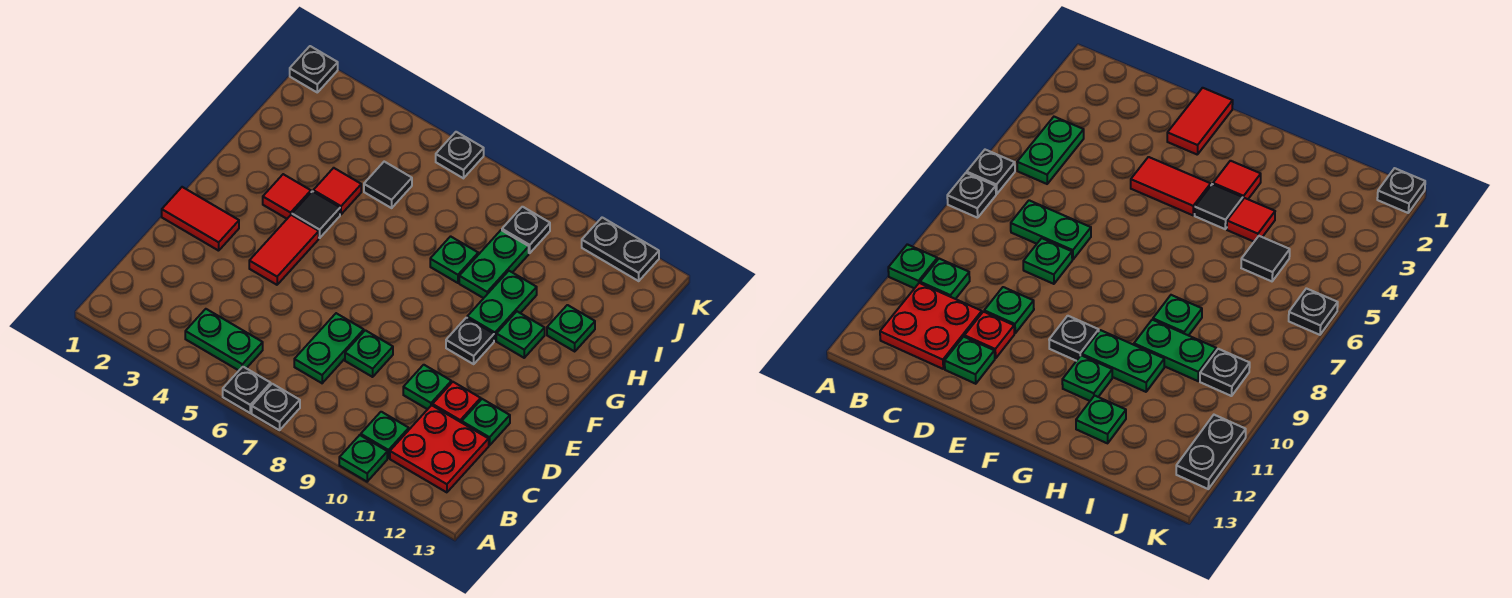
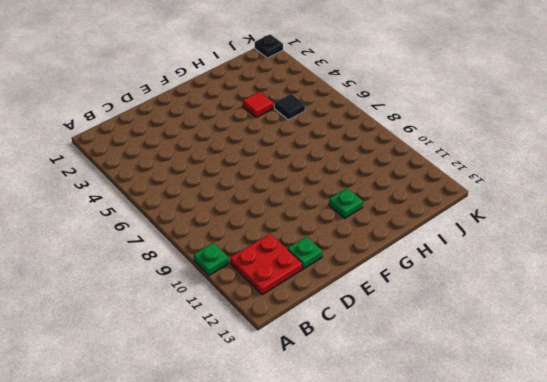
none -> black plate A6 level 1
none -> black plate A7 level 1
none -> green plate B4:B5 level 1

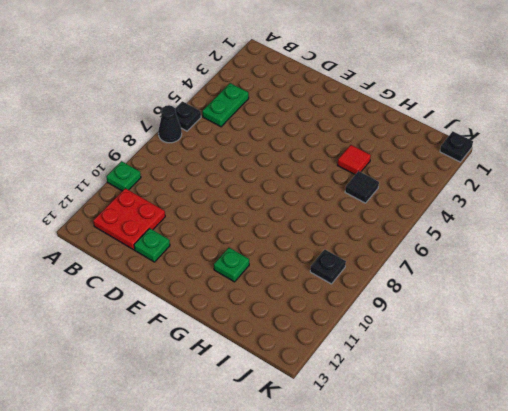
black cone A7 level 1 -> black plate A7 level 1
none -> green plate B10 level 1
none -> green plate C7:D7 level 1
none -> green plate D8 level 1

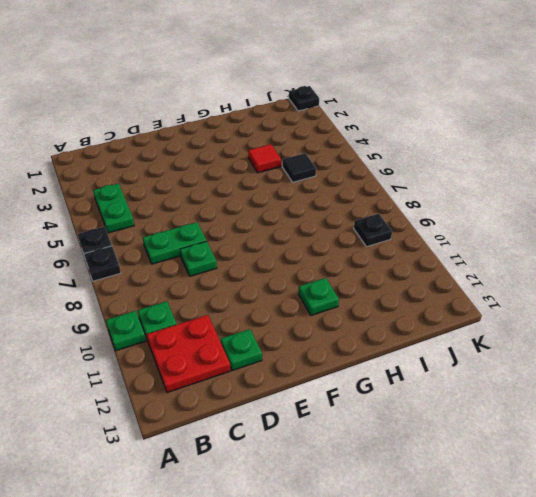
none -> green plate D10 level 1
none -> red plate D11 level 1
none -> red tile E1:E2 level 1

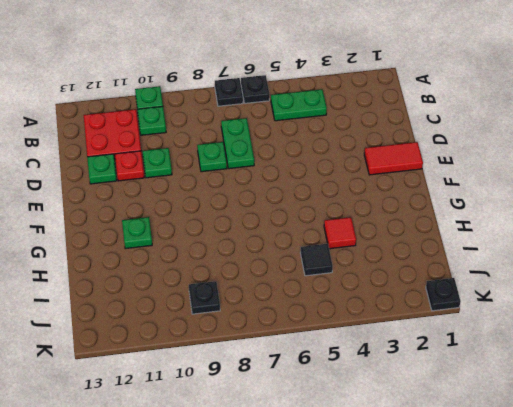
none -> red tile E4:F4 level 1
none -> black plate F10 level 1
none -> red tile G3 level 1

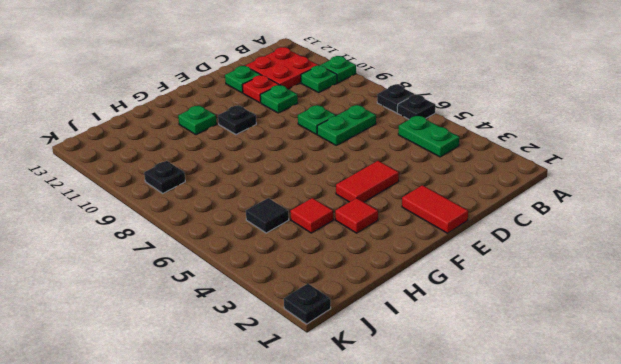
none -> black tile G4 level 1
none -> green plate G10:H10 level 1
none -> green plate H8 level 1

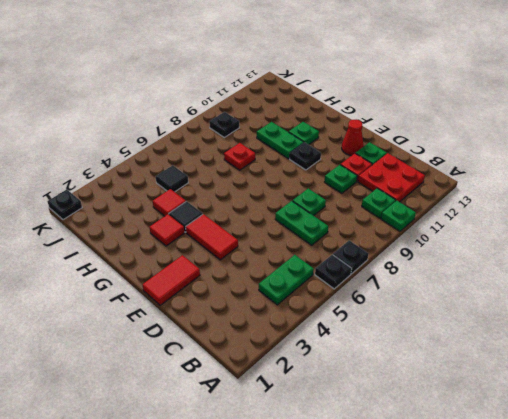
red cone E12 level 1 -> none
red plate H8 level 1 -> green plate H8 level 1
none -> green plate H9:I9 level 1
none -> green plate H12 level 1
none -> black plate K6 level 1

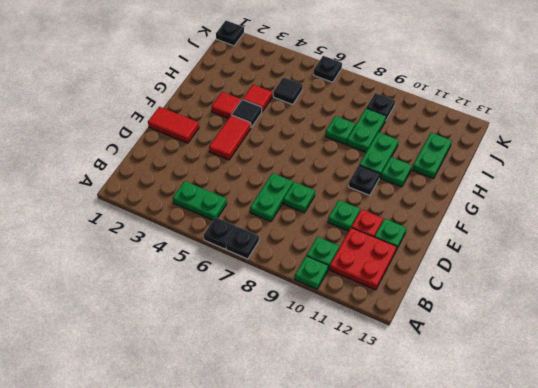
green plate H12:I12 level 1 -> green plate H12 level 1
none -> black plate K11:K12 level 1

